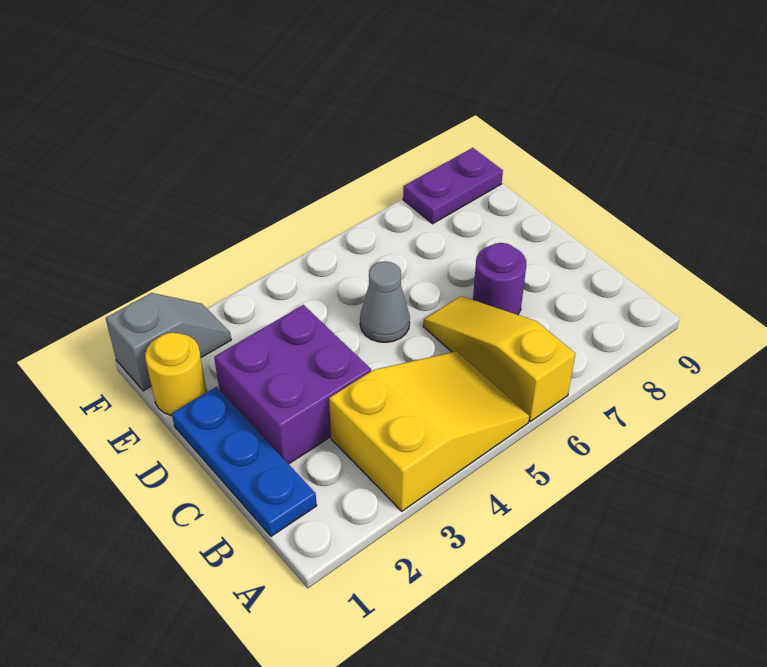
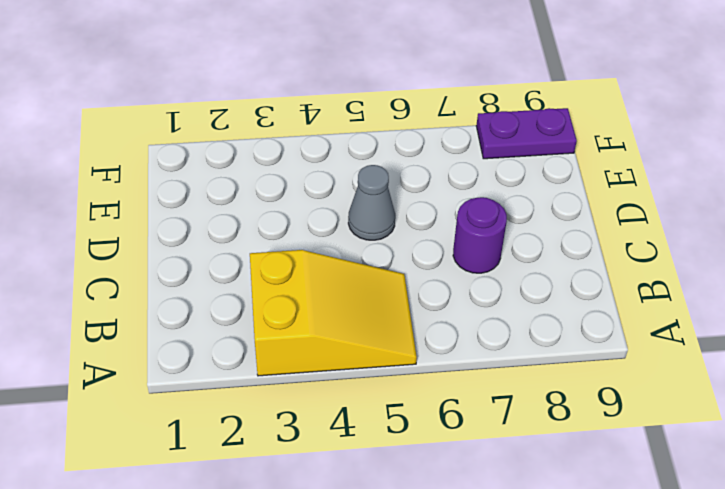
none -> yellow slope A6:C6 level 1 top A
none -> blue plate B1:D1 level 1

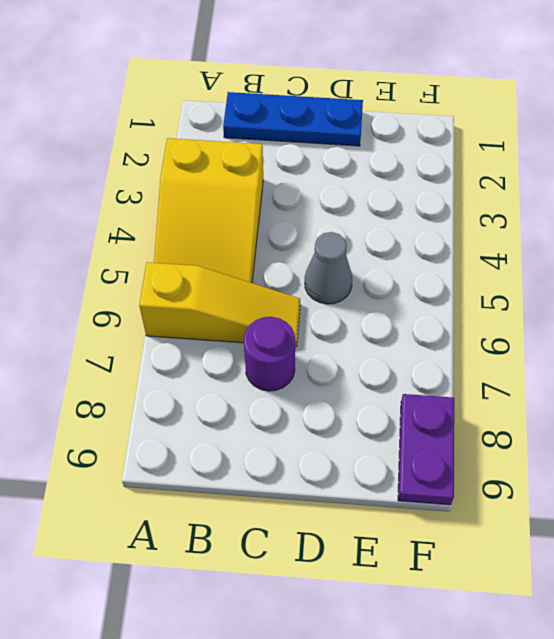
none -> purple brick C2:D3 level 1
none -> yellow round brick E1 level 1

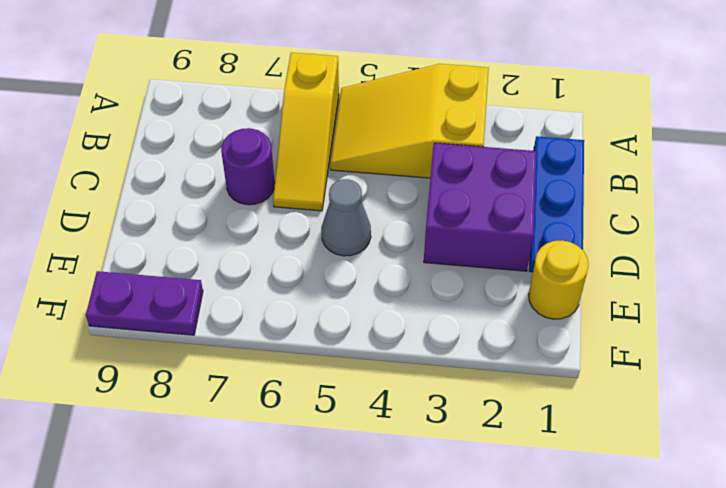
none -> grey slope F1:F2 level 1 top 1

